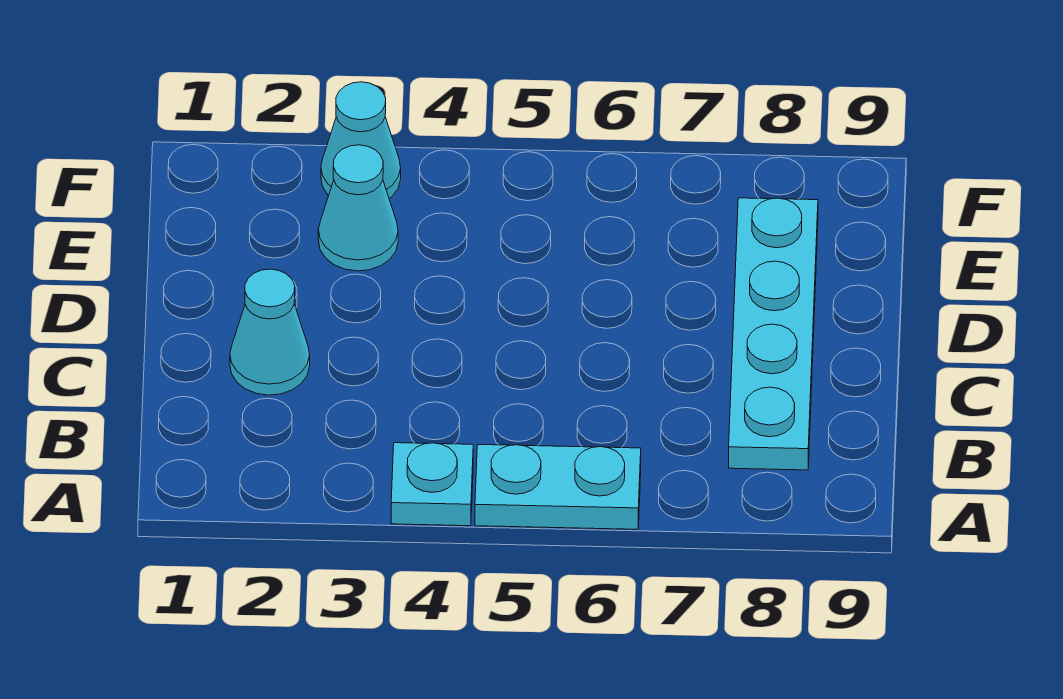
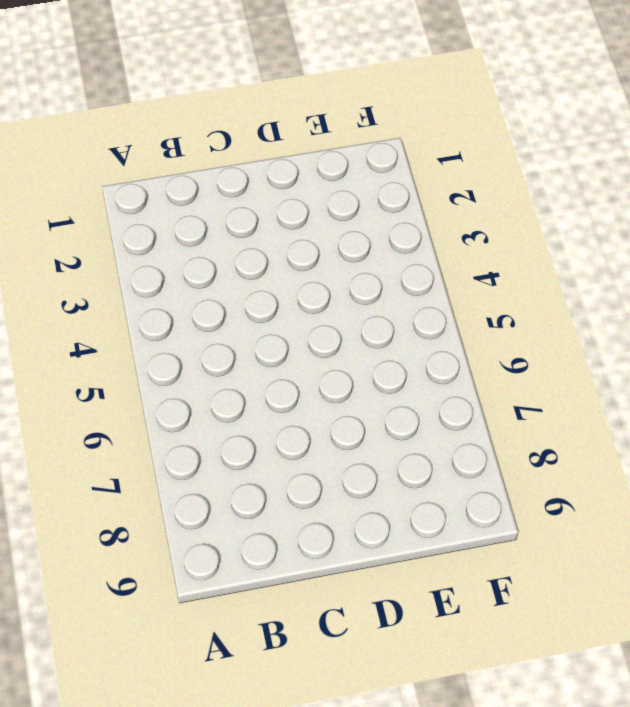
none -> cyan plate A4 level 1
none -> cyan plate A5:A6 level 1

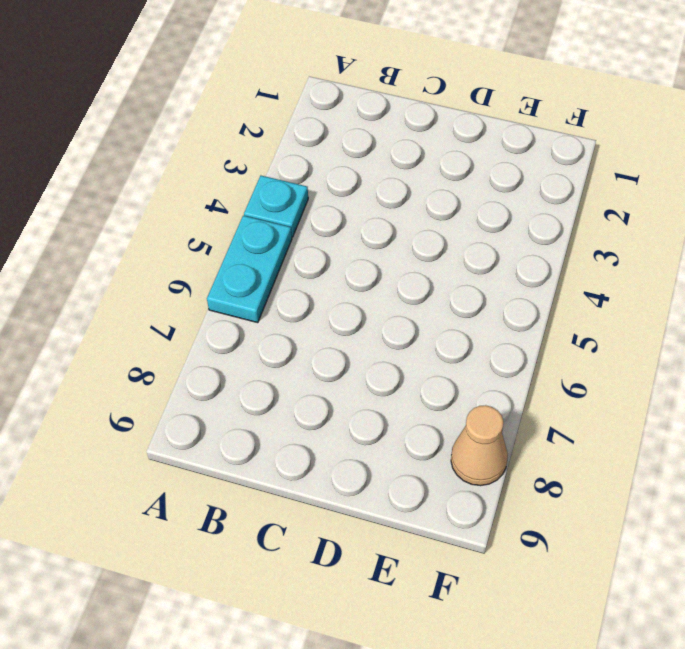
tan cone F8 level 1 -> none
none -> cyan plate B8:E8 level 1
none -> cyan cone C2 level 1

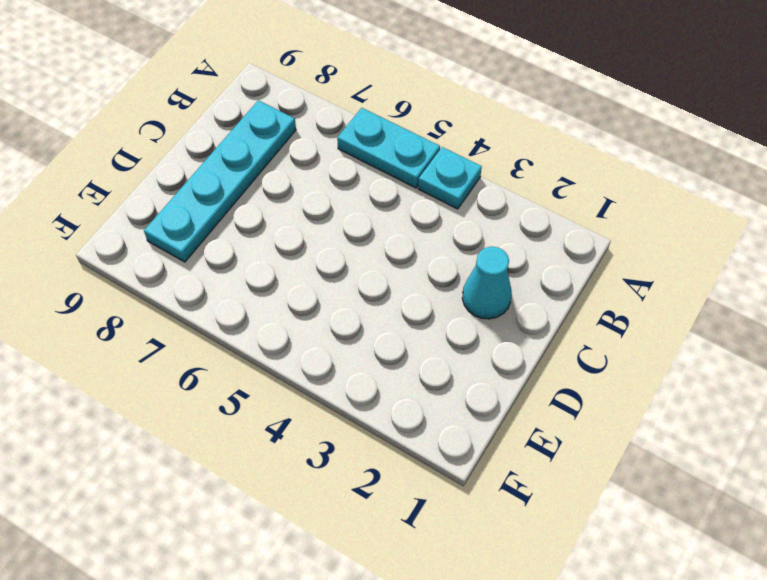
none -> cyan cone E3 level 1
none -> cyan cone F3 level 1

